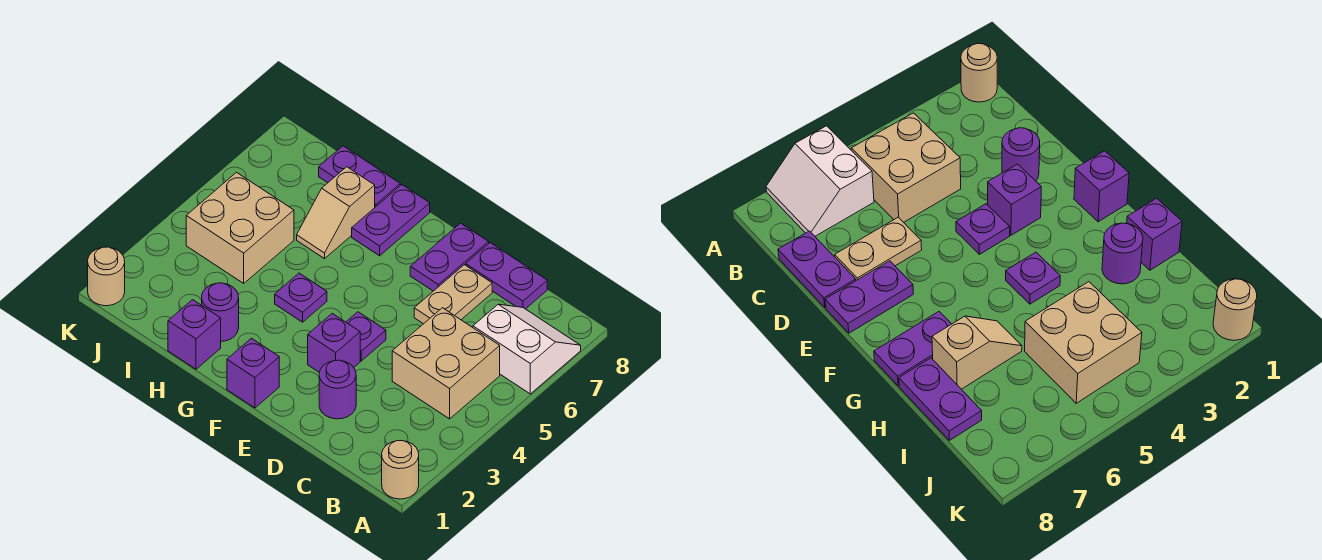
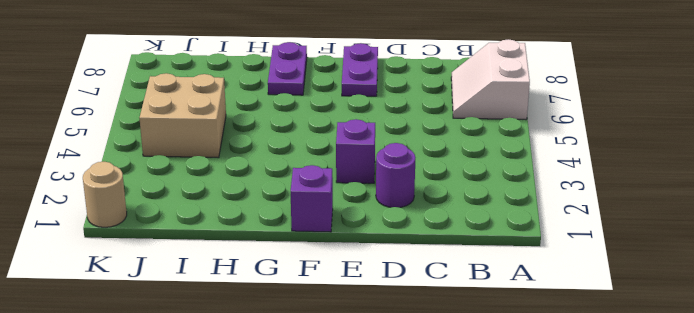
white slope A6:B7 level 1 top A -> white slope A6:B7 level 1 top 6
none -> tan round brick A1 level 1
none -> tan brick B4:C5 level 1
none -> purple plate C8:D8 level 1

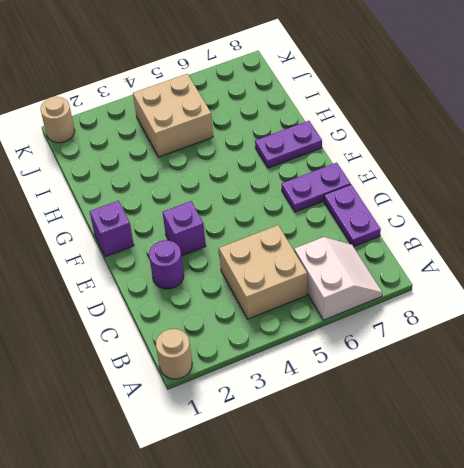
none -> tan plate D6:D7 level 1
none -> purple plate E4 level 1
none -> purple plate G4 level 1

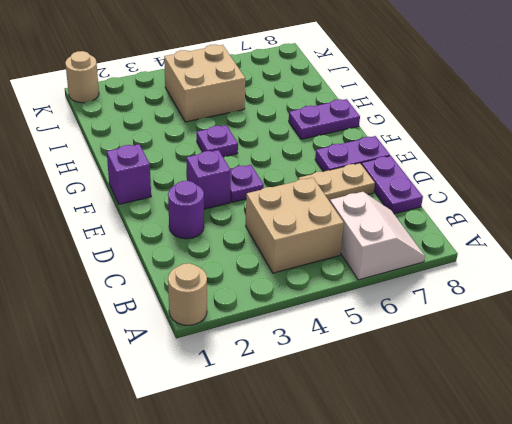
none -> purple brick H1 level 1
none -> purple round brick H2 level 1
none -> tan slope H6:H7 level 1 top 7

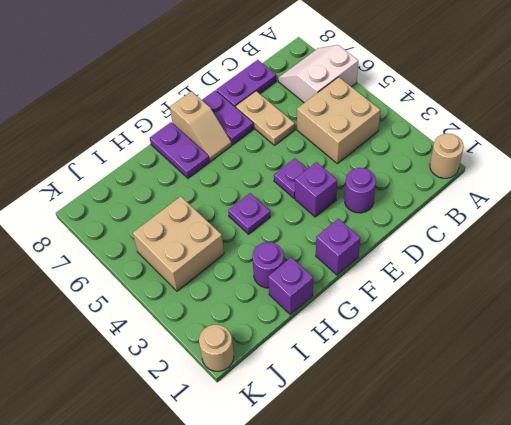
tan slope F7:F8 level 1 top 8 -> tan slope H6:H7 level 1 top 7
none -> purple plate H8:I8 level 1

